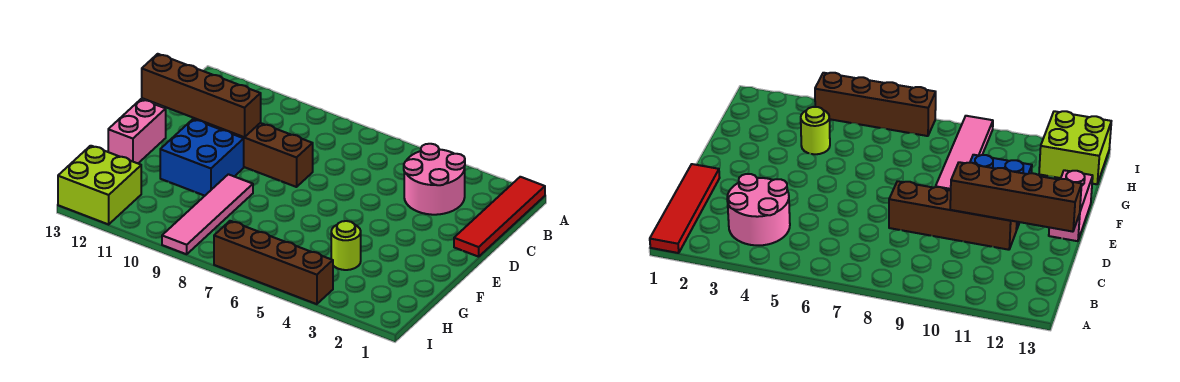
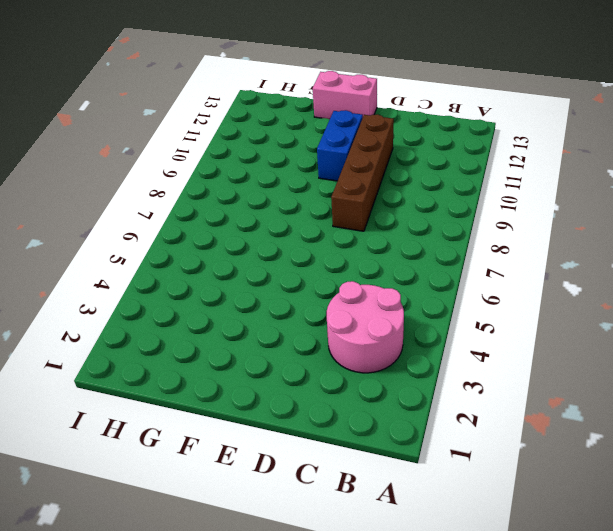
blue brick E10:E11 level 1 -> blue brick E10:F11 level 1
none -> red tile A1:D1 level 1
none -> pink tile F9:I9 level 1

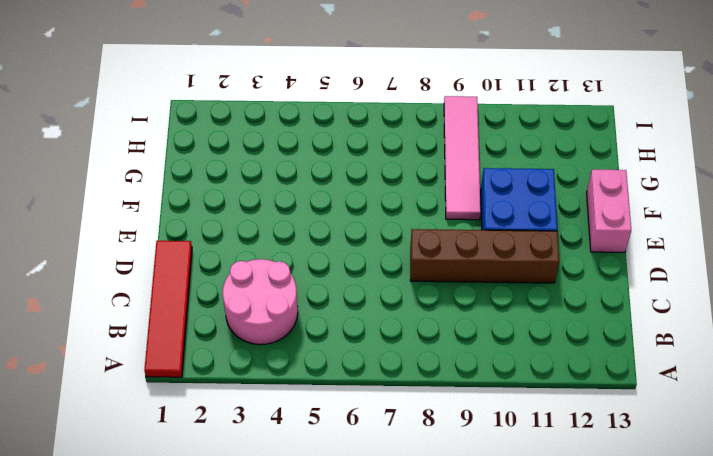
none -> lime round brick G4 level 1
none -> lime brick H12:I13 level 1

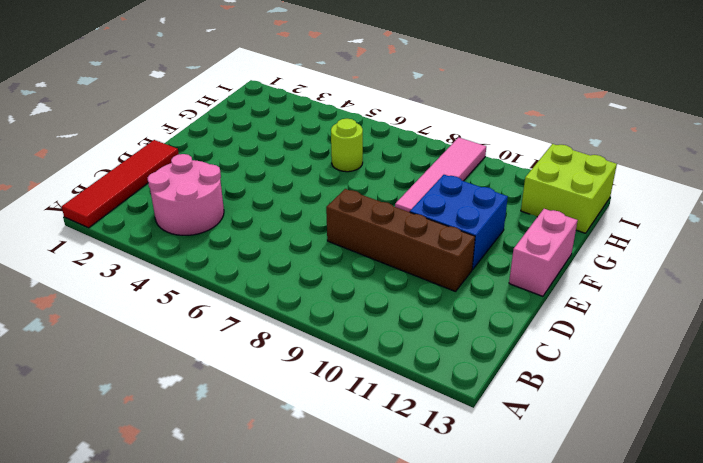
lime round brick G6 level 1 -> lime round brick G4 level 1
none -> brown brick I4:I7 level 1
none -> brown brick D10:D13 level 2

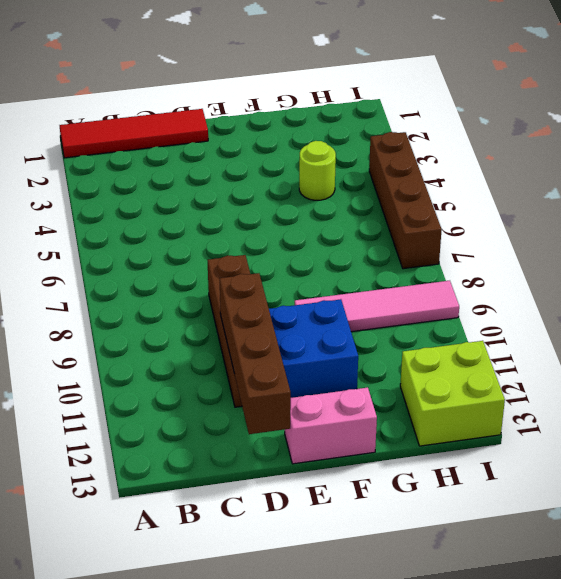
none -> pink round brick B3:C4 level 1

